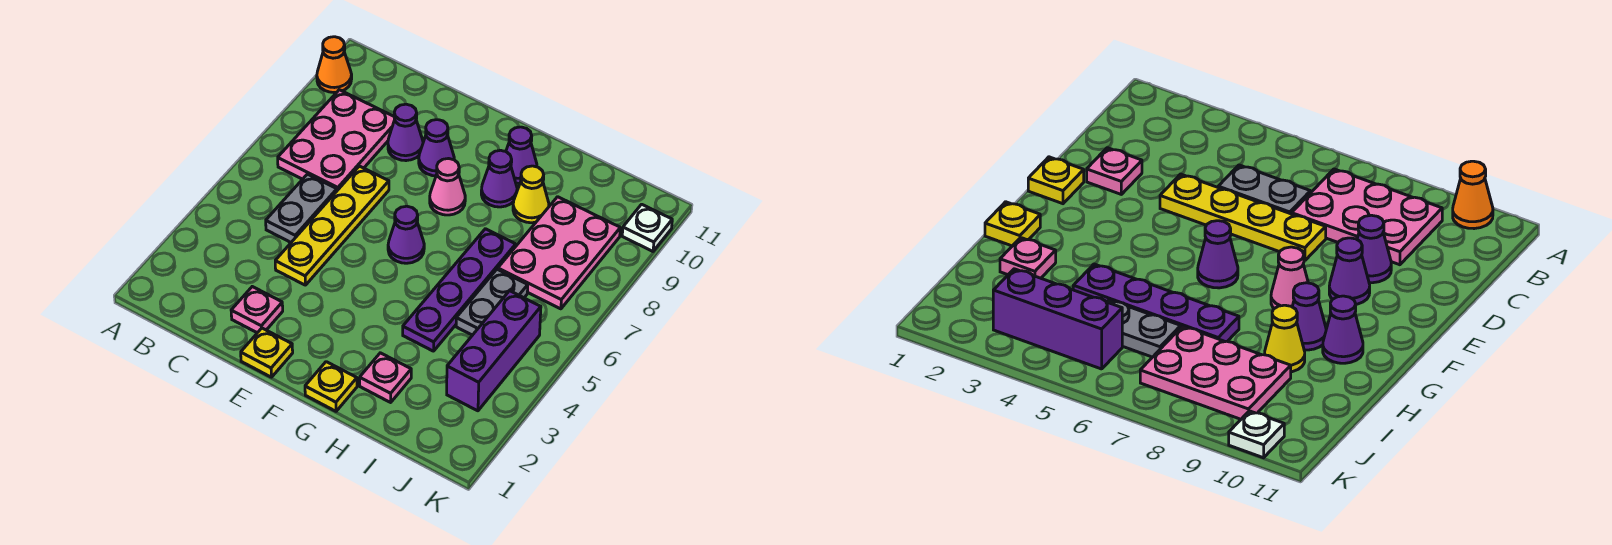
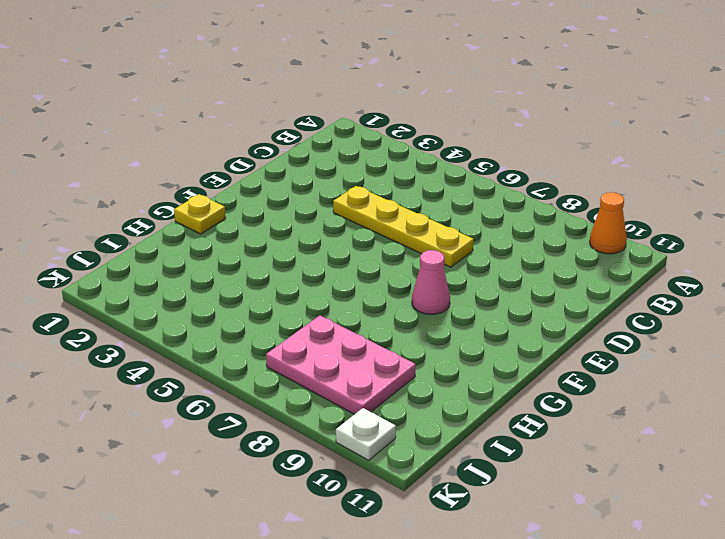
none -> pink plate B7:C9 level 1
none -> grey plate C5:C6 level 1
none -> pink plate D2 level 1

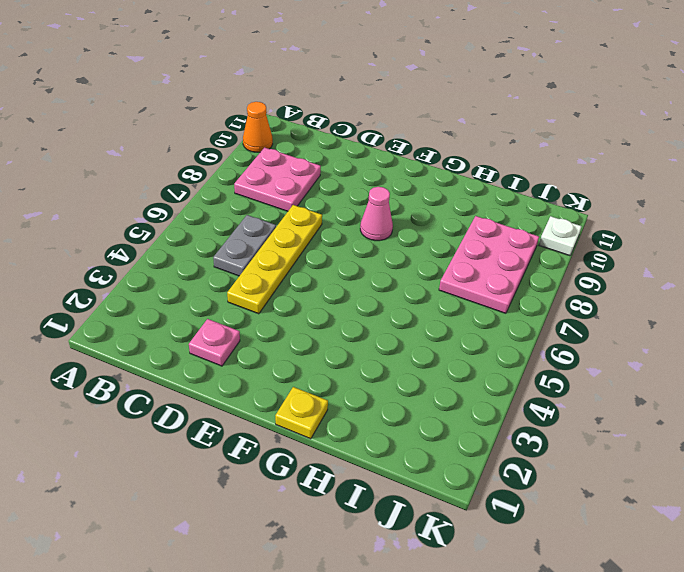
pink plate B8:C9 level 1 -> pink plate B7:C9 level 1
none -> purple cone D9 level 1
none -> yellow plate E1 level 1
none -> purple cone E9 level 1

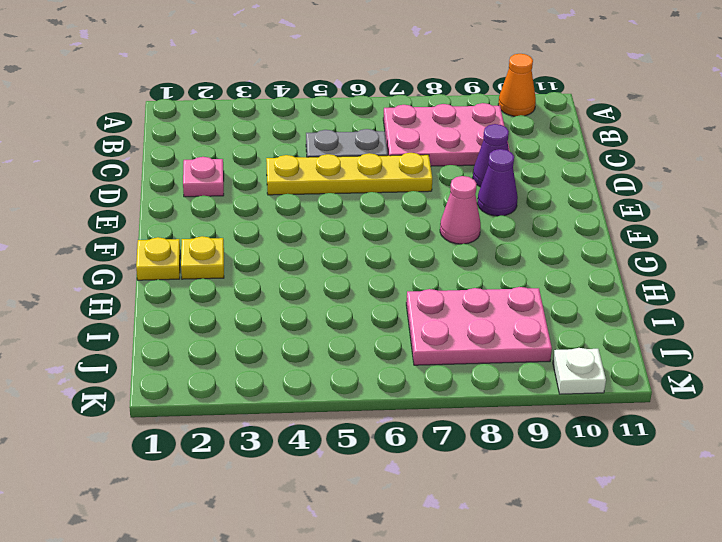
yellow plate G2 level 1 -> yellow plate E1 level 1
none -> purple cone F6 level 1
none -> purple cone G9 level 1
none -> purple cone G10 level 1

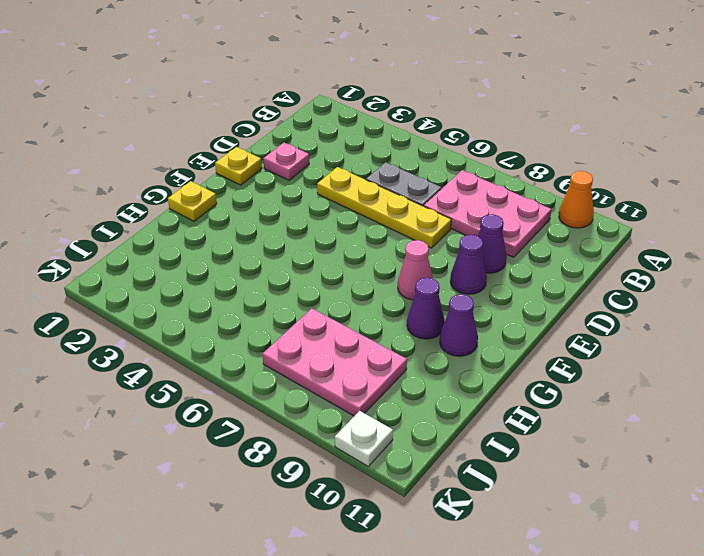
none -> purple cone F6 level 1
none -> pink plate H2 level 1
none -> purple plate H4:H7 level 1

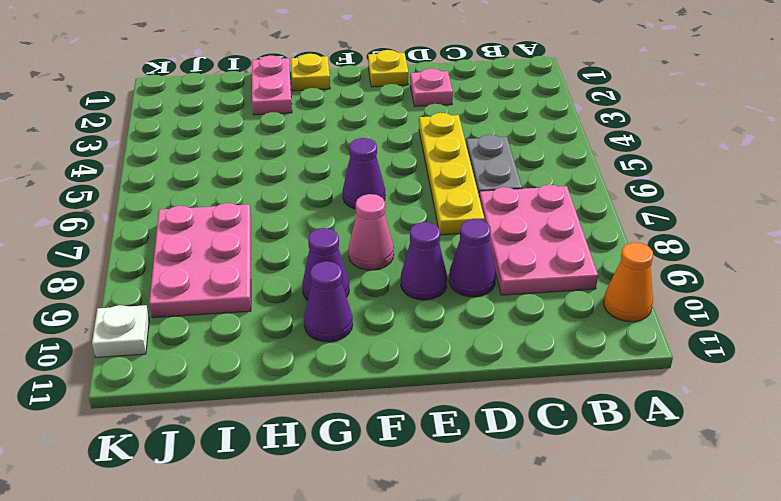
pink plate H1:H2 level 1 -> pink plate H2 level 1
none -> purple plate H4:H7 level 1
none -> yellow cone H9 level 1
none -> grey plate I5:I6 level 1

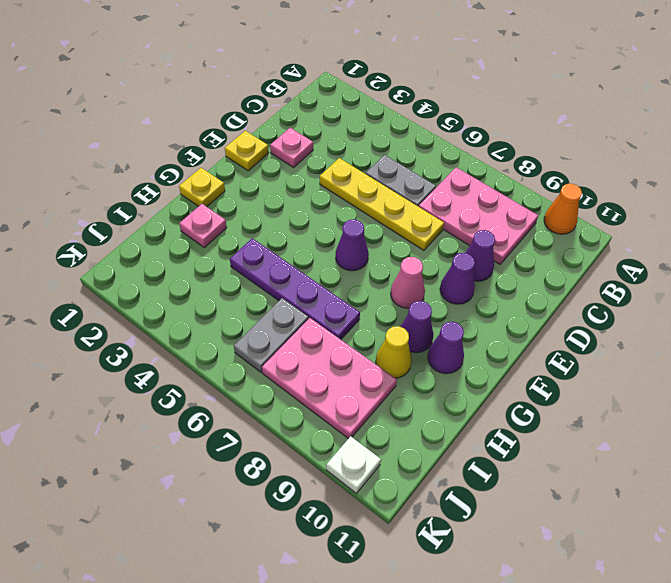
grey plate I6:J6 level 1 -> grey plate I5:I6 level 1
none -> purple brick J3:J5 level 1

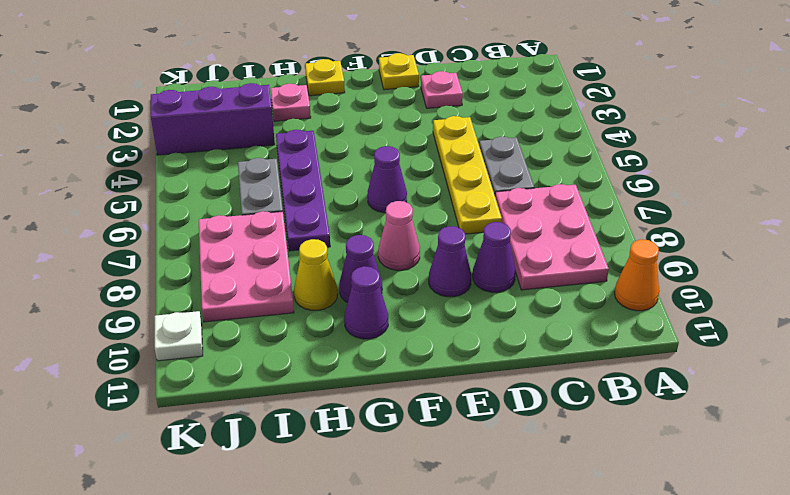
purple brick I3:K3 level 1 -> purple brick J3:J5 level 1

